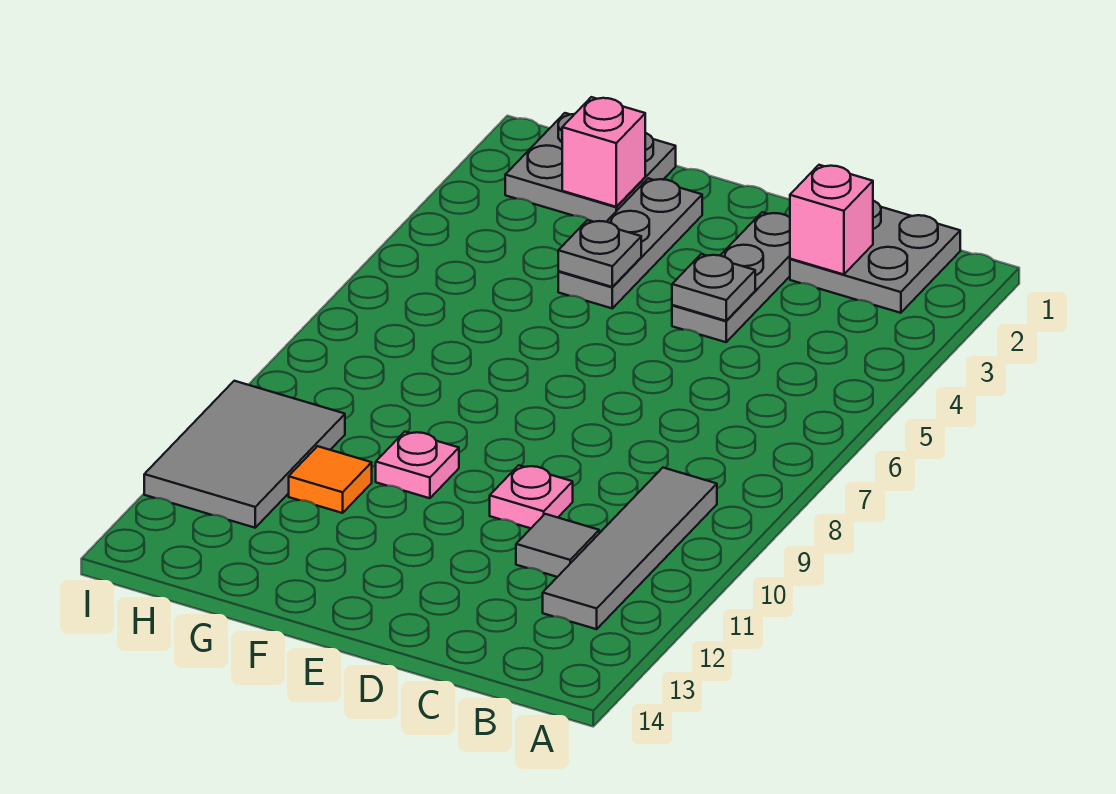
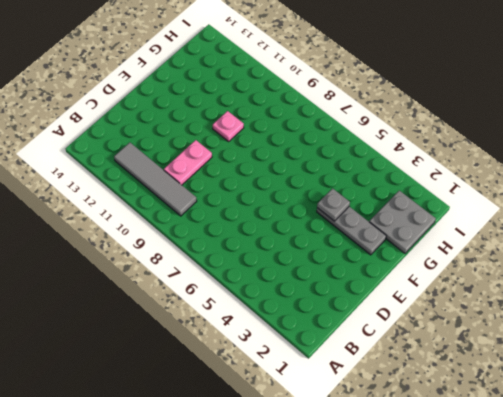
pink plate C10:D10 level 1 -> pink plate D10 level 1
none -> grey plate B1:C2 level 1
none -> grey tile C11 level 1
none -> grey plate D2:D4 level 1

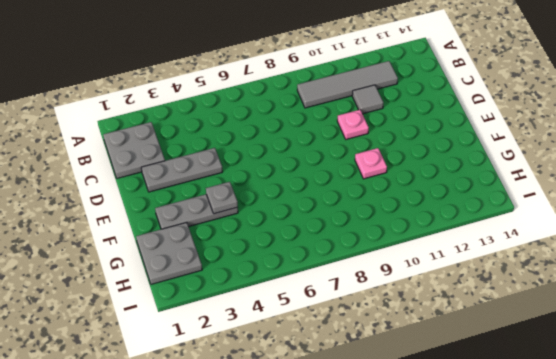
none -> orange tile G11 level 1
none -> grey tile H10:I12 level 1
none -> pink brick C2 level 2

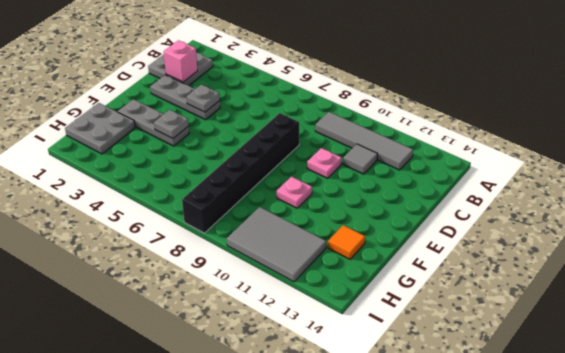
black brick D8:I8 level 1 -> none
orange tile G13 level 1 -> orange tile G11 level 1
none -> pink brick G2 level 2

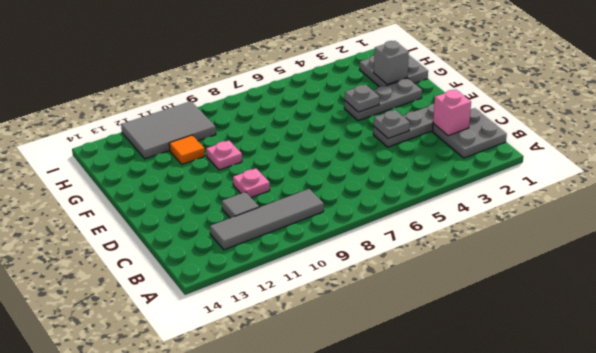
grey brick G2 level 2 -> pink brick G2 level 2

